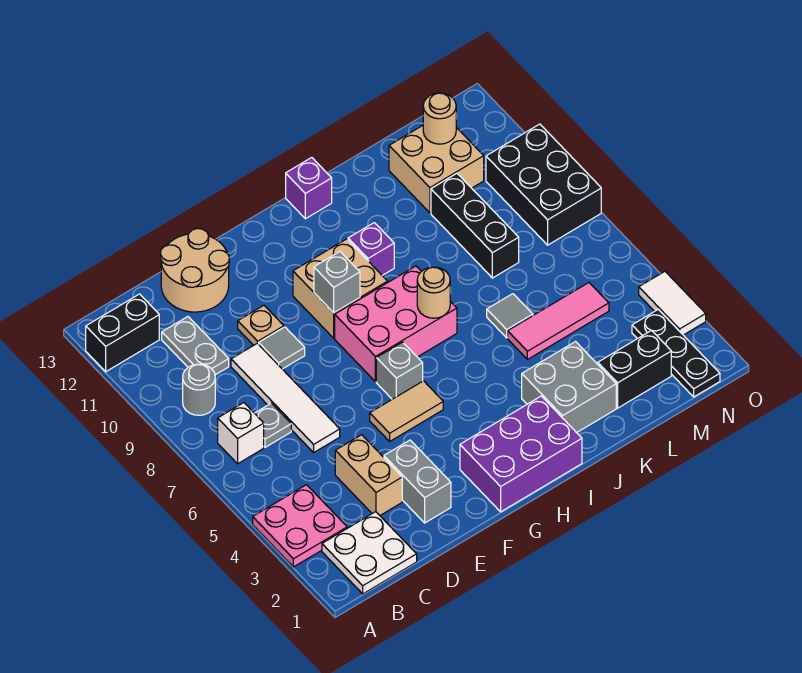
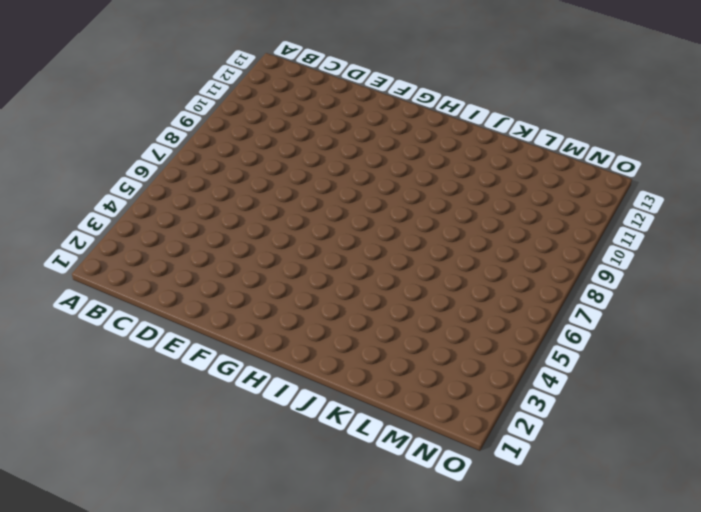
none -> pink plate A3:B4 level 1
none -> black brick A12:B12 level 1
none -> white plate B1:C2 level 1
none -> white brick B7 level 1

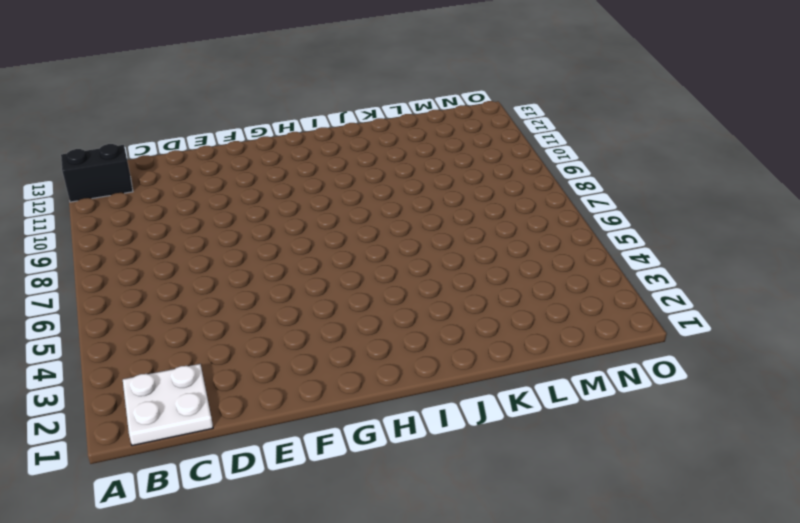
none -> pink plate A3:B4 level 1
none -> white brick B7 level 1
none -> grey round brick B9 level 1
none -> grey plate C7 level 1

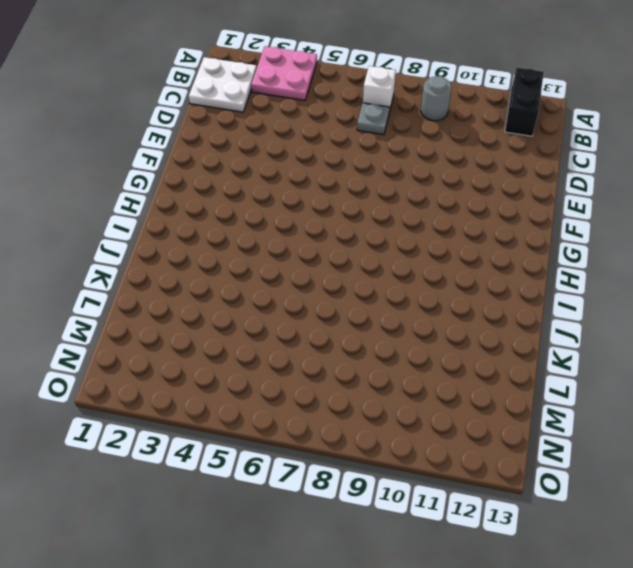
none -> grey plate C10:C11 level 1
none -> tan brick D3:D4 level 1
none -> white tile D6:D9 level 1
none -> tan round brick D12:E13 level 1

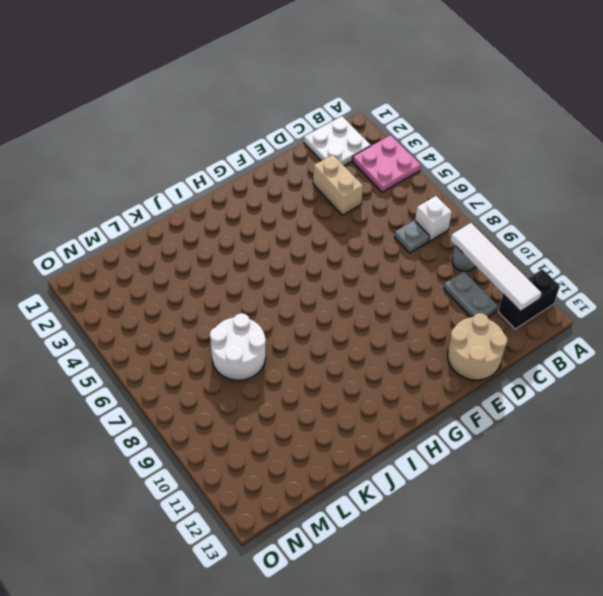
white tile B9:B12 level 2 -> white tile D6:D9 level 1
white round brick K7:L8 level 1 -> black brick L8:L10 level 1
none -> grey brick E2:E3 level 1
none -> grey tile E9 level 1
none -> tan plate E10 level 1
none -> tan tile F5:G5 level 1

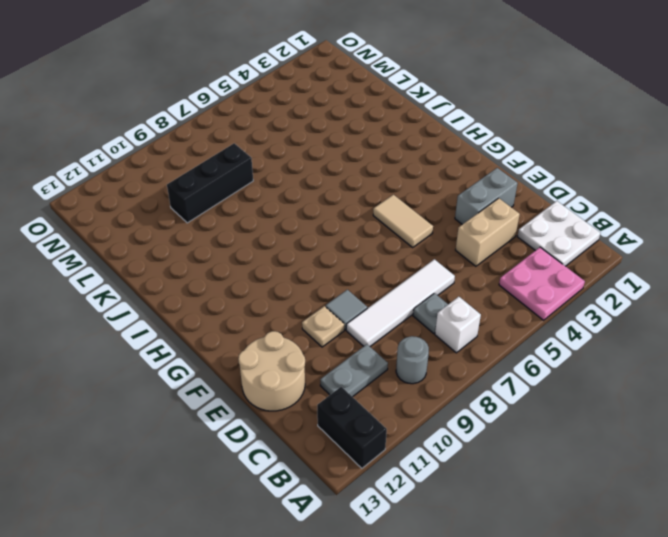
none -> purple brick G1:I2 level 1
none -> grey brick G6 level 1
none -> pink brick G7:I8 level 1
none -> tan brick G9:H10 level 1

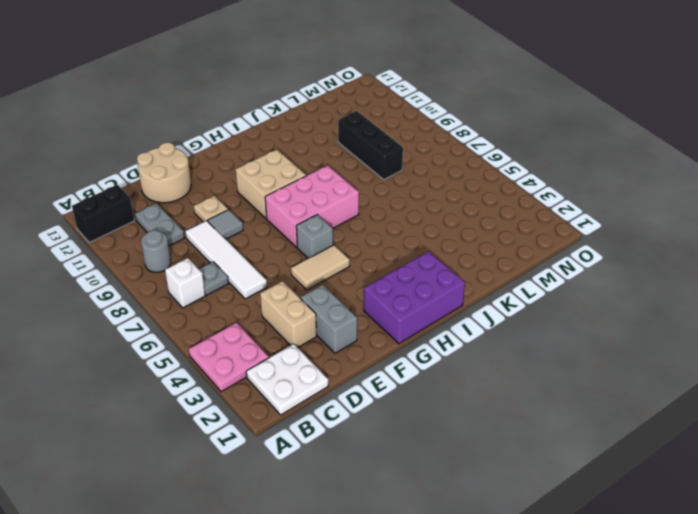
none -> purple brick I10 level 1
none -> purple brick I13 level 1
none -> grey brick J2:K3 level 1
none -> pink tile K5:M5 level 1

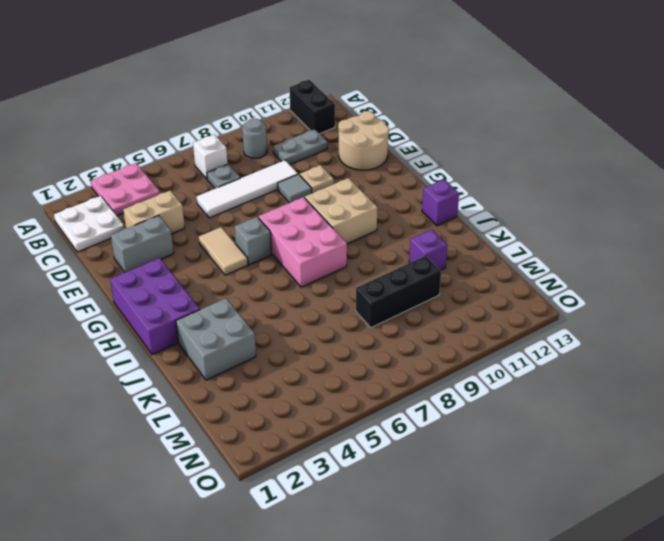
purple brick K11 level 1 -> purple brick I10 level 1
none -> pink tile K5:M5 level 1
none -> grey tile K6 level 1
none -> black brick L2:M2 level 1
none -> tan brick L11:M12 level 1

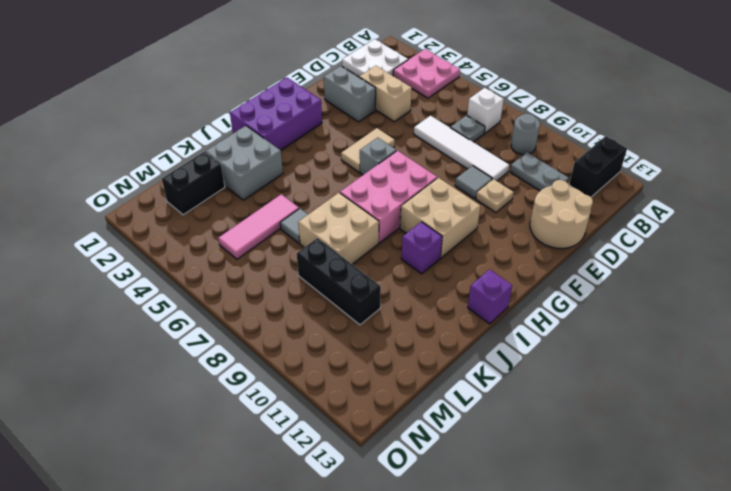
tan brick J7:K8 level 1 -> tan brick L11:M12 level 1
none -> black plate N1:N3 level 1
none -> black brick N8:O10 level 1
none -> white tile O3:O4 level 1
none -> grey brick G9 level 2

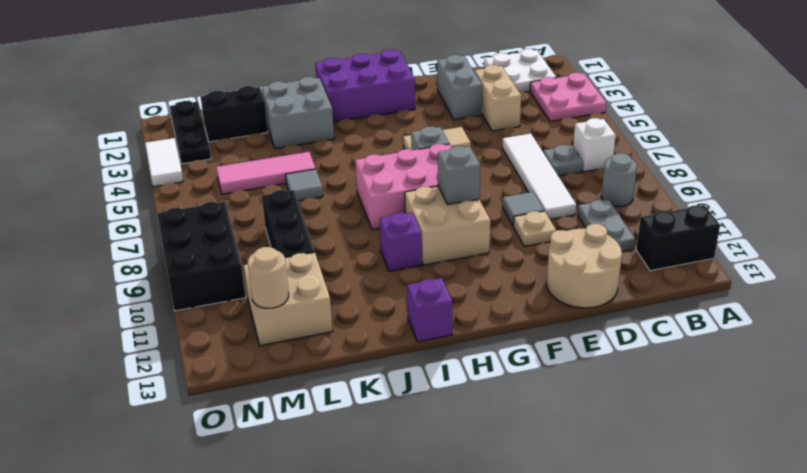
none -> tan round brick I7 level 2

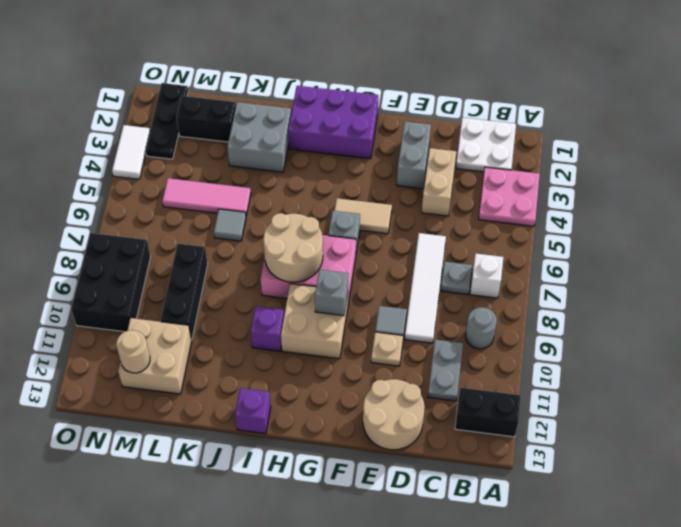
tan round brick H7:I8 level 2 -> tan round brick I7 level 2

